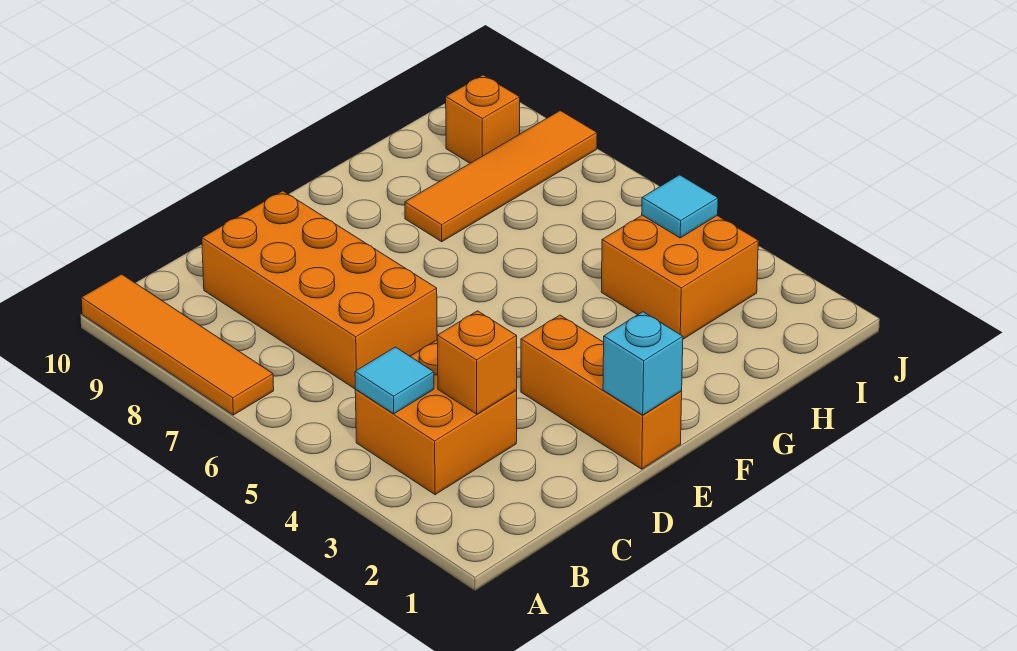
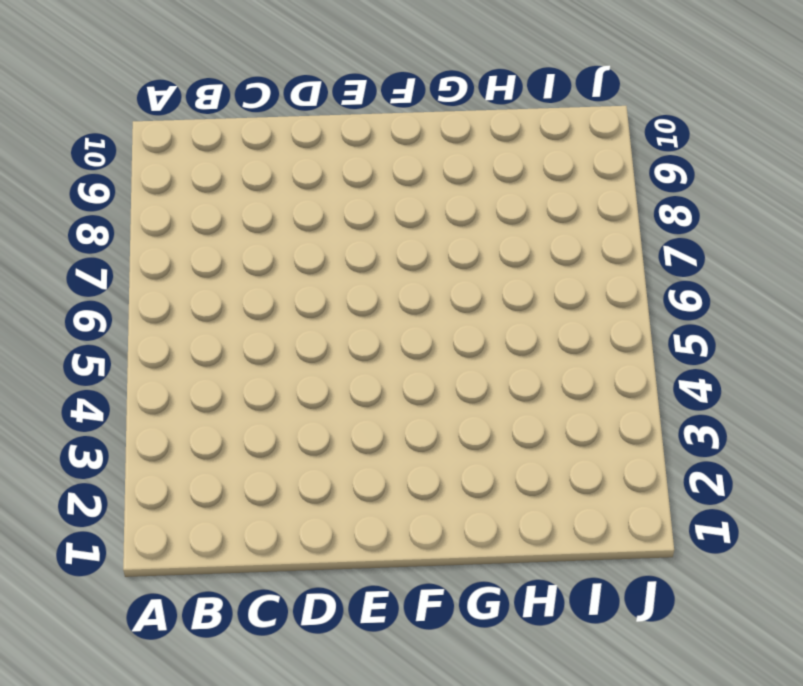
none -> orange tile A7:A10 level 1
none -> orange brick B3:C4 level 1

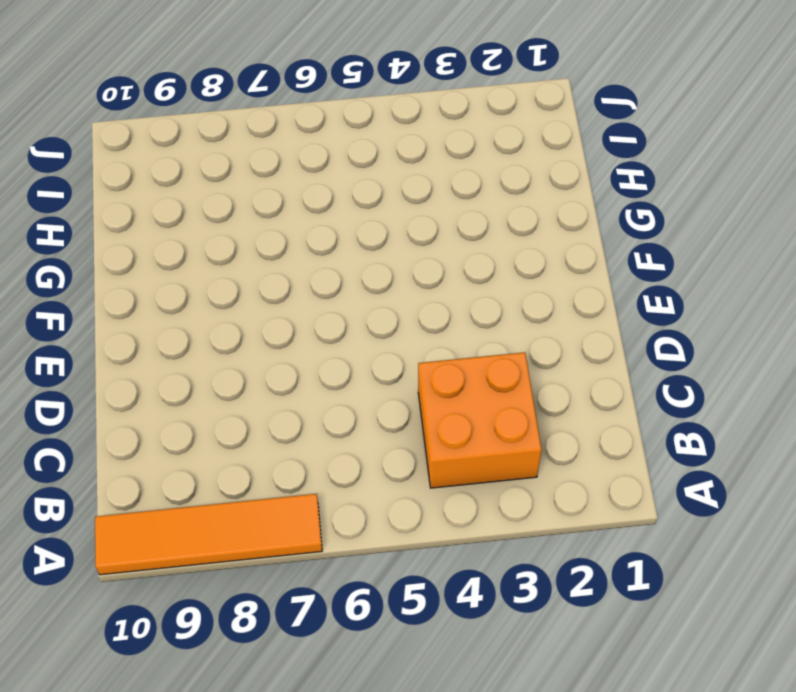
none -> orange brick C6:D9 level 1
none -> orange brick E1:E3 level 1

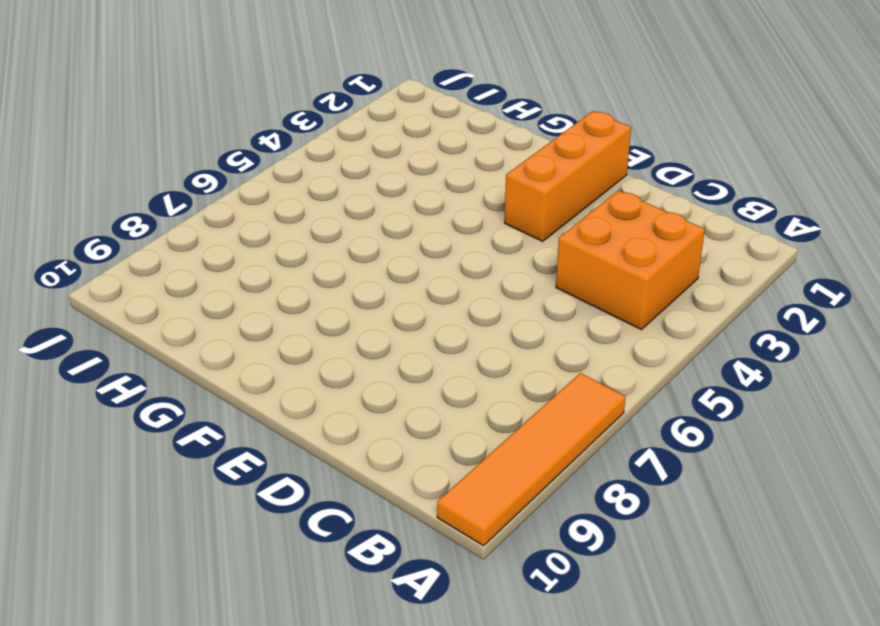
none -> orange brick C6:D9 level 1
none -> orange tile G8:J8 level 1

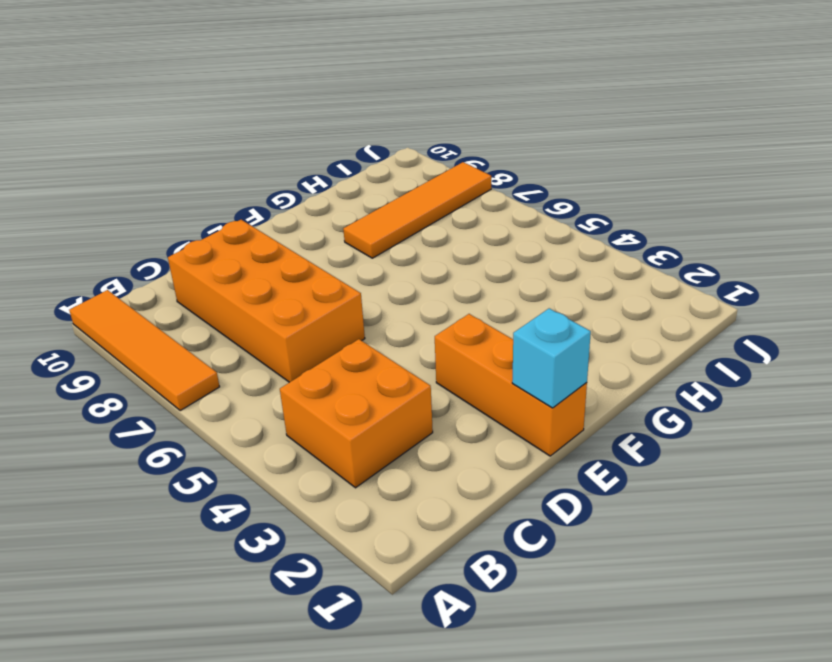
none -> orange brick H3:I4 level 1
none -> orange brick I9 level 1

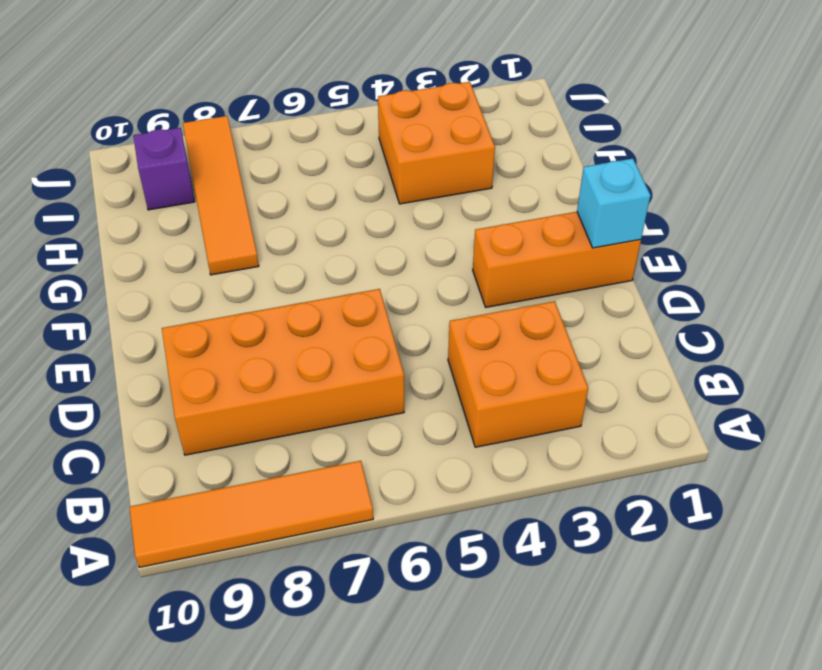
purple brick I9 level 1 -> orange brick I9 level 1
none -> cyan tile B4 level 2
none -> orange brick C3 level 2

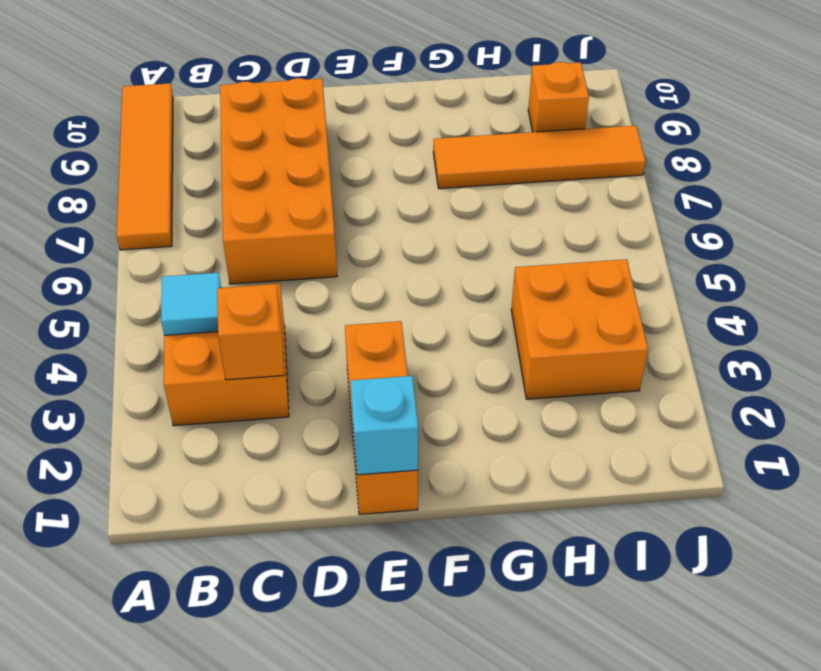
none -> cyan tile I4 level 2

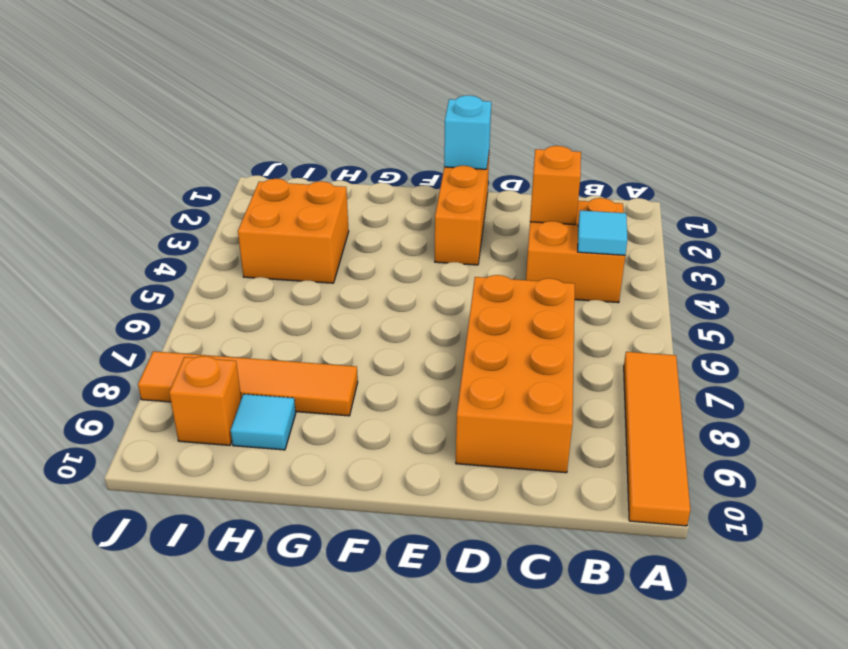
cyan tile H9 level 1 -> cyan tile I4 level 2

